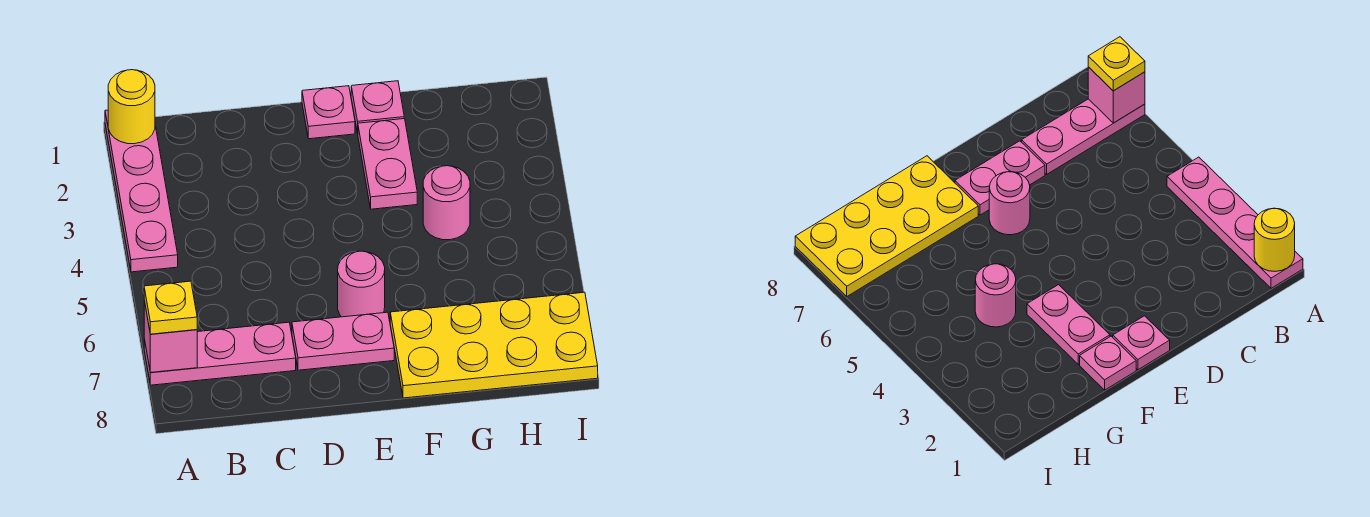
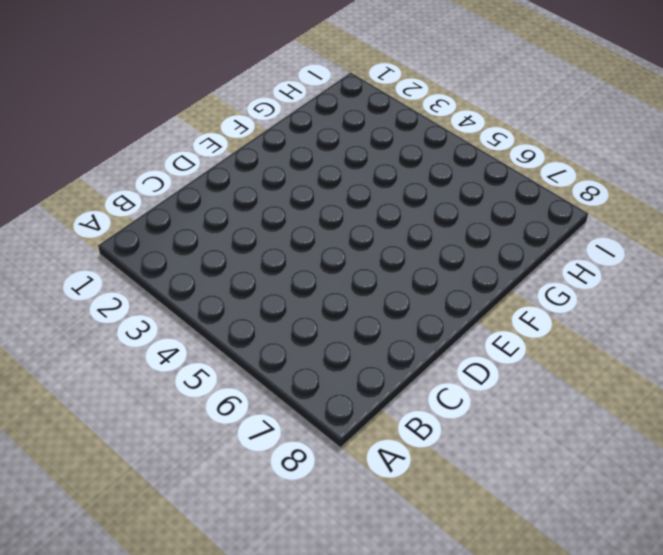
none -> pink plate A1:A4 level 1
none -> pink plate A7:C7 level 1
none -> pink plate D7:E7 level 1

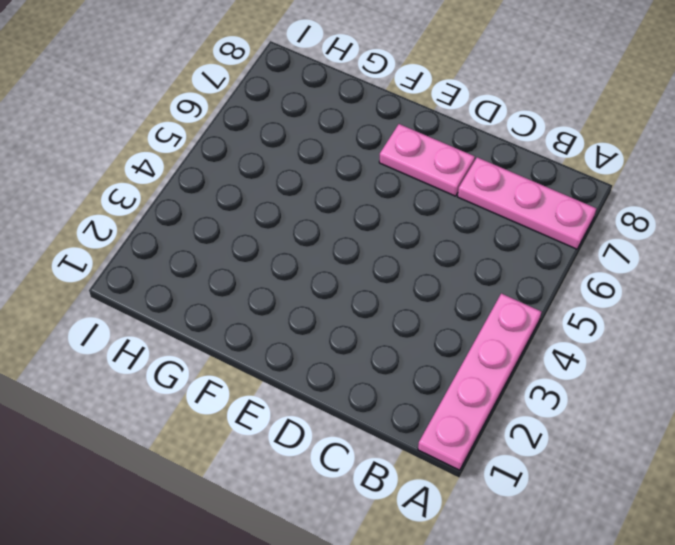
none -> pink plate E1 level 1
none -> pink round brick E6 level 1
none -> pink plate F1 level 1

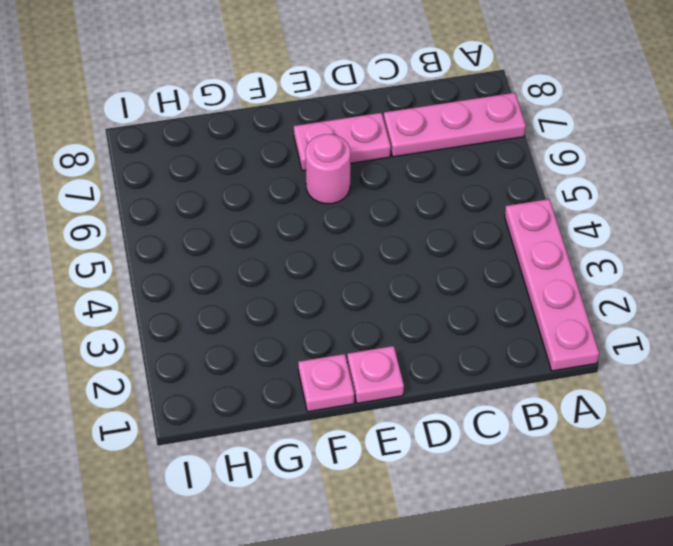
none -> pink plate F2:F3 level 1
none -> yellow plate F7:I8 level 1
none -> pink round brick G4 level 1

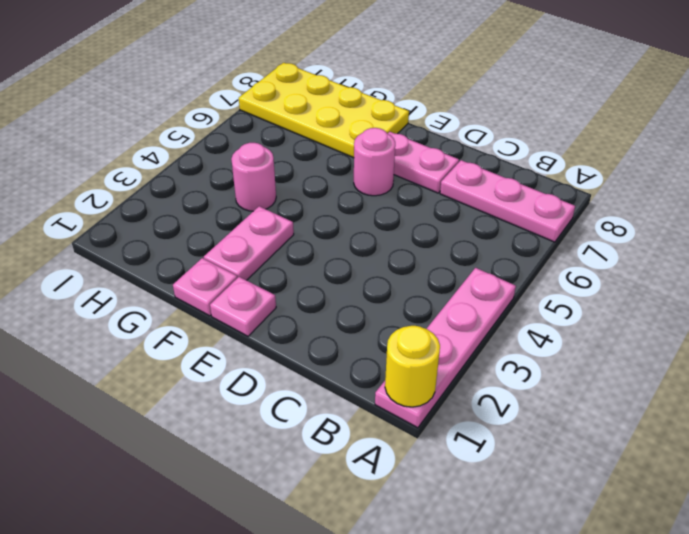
none -> pink brick A7 level 2
none -> yellow plate A7 level 3

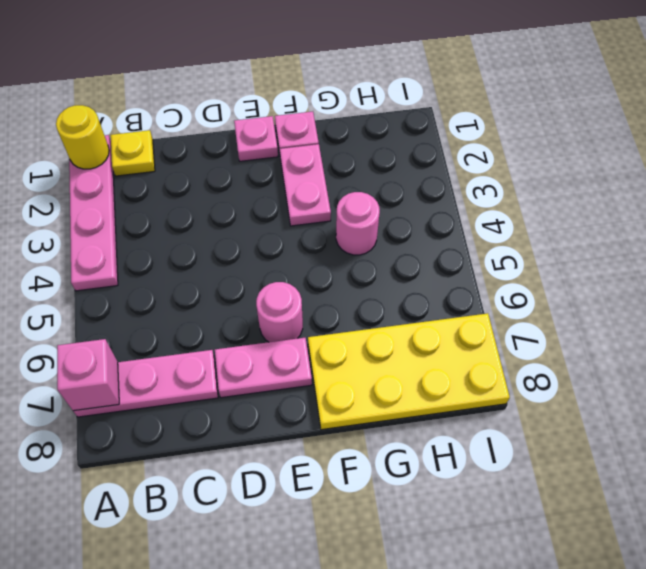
yellow plate B1 level 1 -> yellow plate A7 level 3

